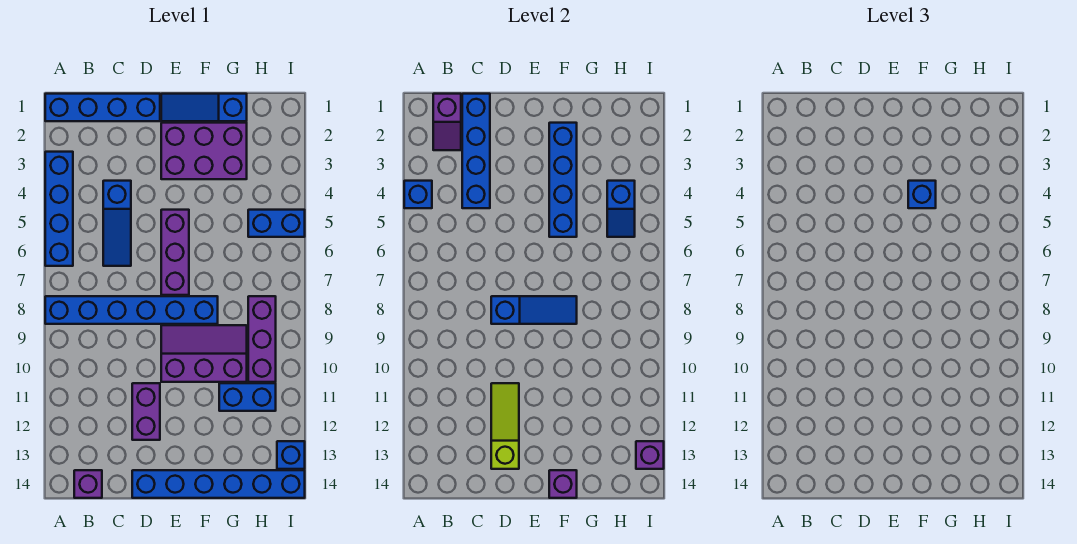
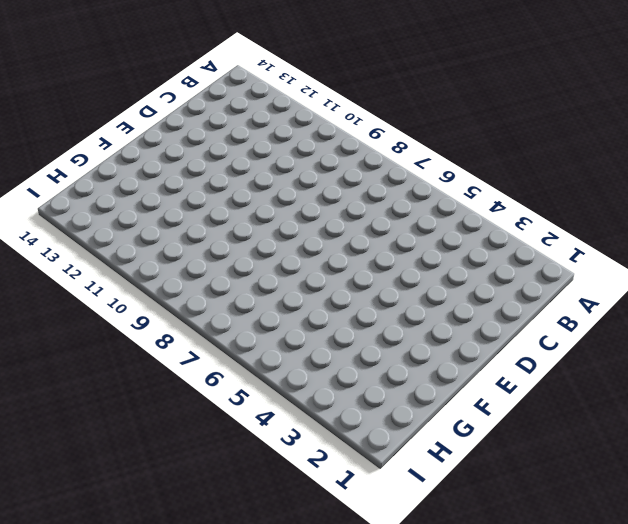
none -> blue brick A1:D1 level 1
none -> blue brick A3:A6 level 1
none -> blue brick A8:F8 level 1

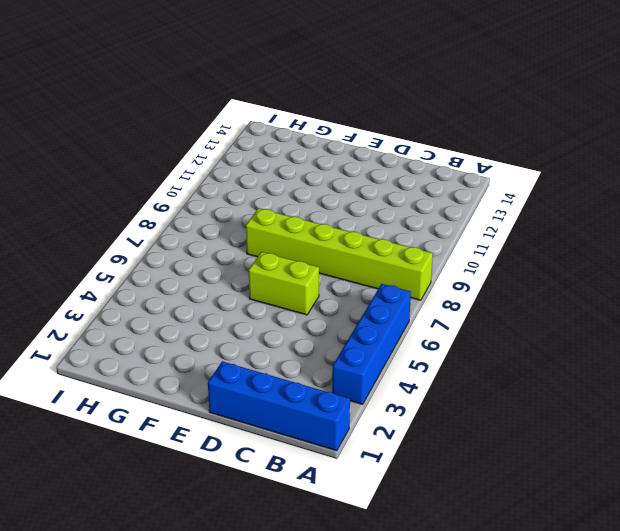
lime brick A8:F8 level 1 -> blue brick A8:F8 level 1
lime brick D6:E6 level 1 -> purple brick E5:E7 level 1
none -> purple brick B14 level 1
none -> blue slope C4:C6 level 1 top 4
none -> purple brick D11:D12 level 1

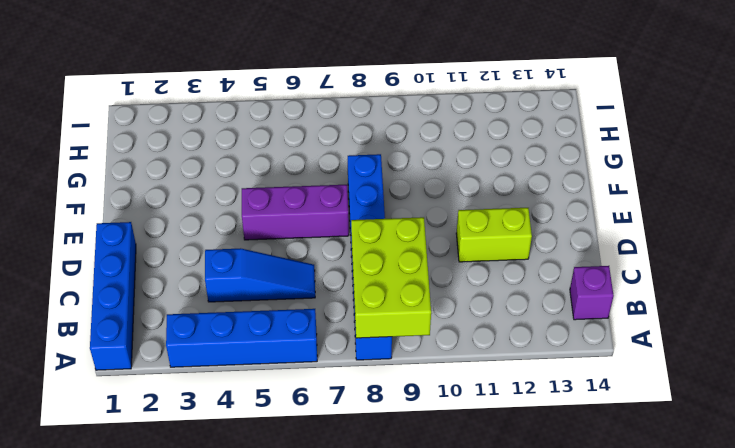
lime brick A8:C9 level 2 -> none
lime brick D11:D12 level 1 -> purple brick D11:D12 level 1
none -> blue brick D14:I14 level 1
none -> blue slope E1:G1 level 1 top G
none -> purple brick E2:G3 level 1

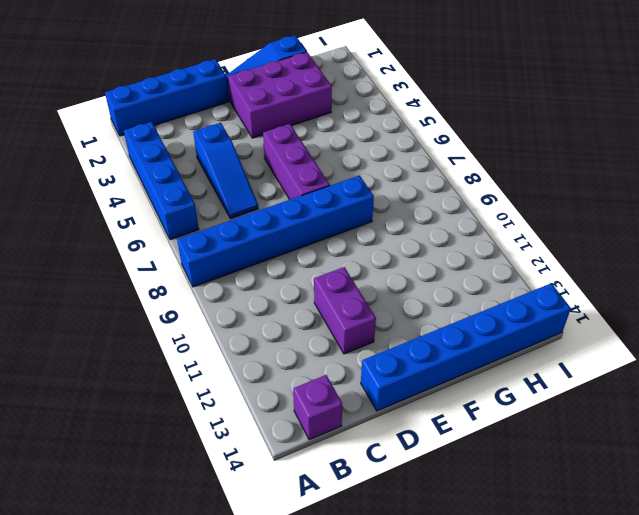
none -> purple slope E9:G10 level 1 top 10
none -> blue brick G11:H11 level 1
none -> blue brick H5:I5 level 1

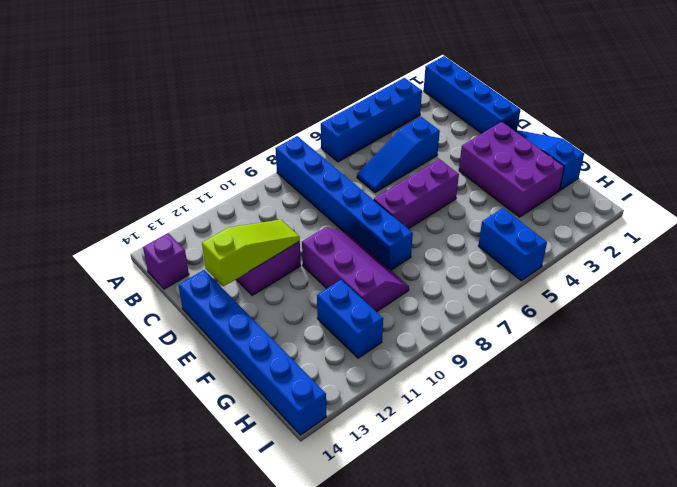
none -> purple brick H8:H10 level 1
none -> blue brick I13 level 1
none -> blue brick A4 level 2

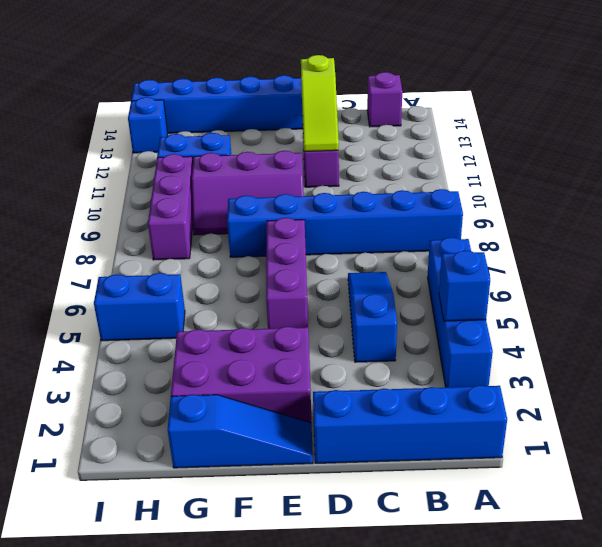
none -> purple slope B1:B2 level 2 top 1
none -> blue brick C1:C4 level 2
none -> blue slope D8:F8 level 2 top D

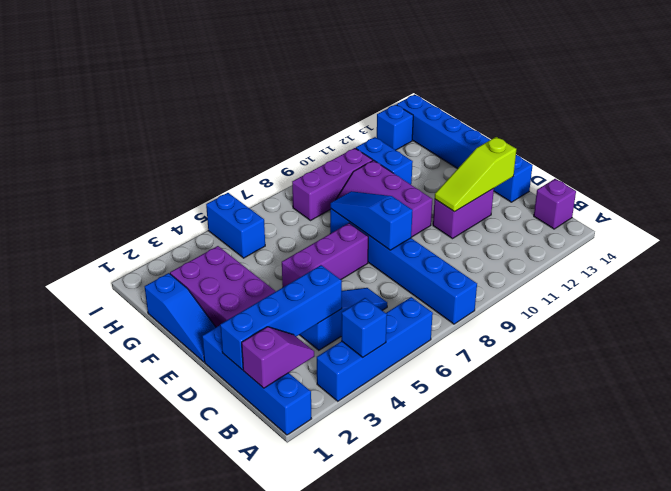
none -> blue brick F2:F5 level 2
none -> purple brick F14 level 2
none -> blue slope H4:H5 level 2 top 4

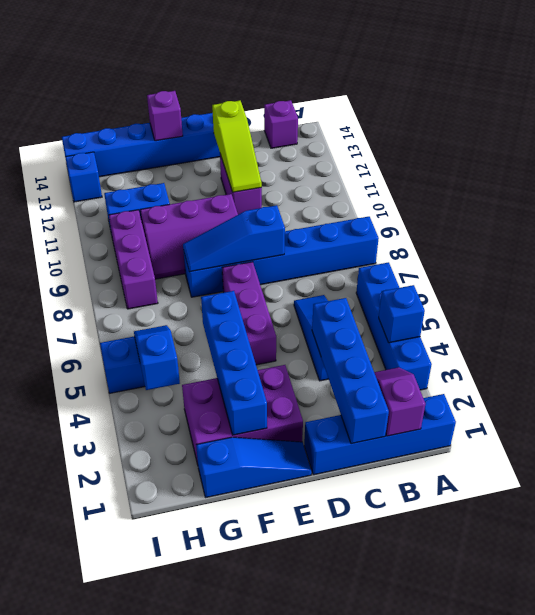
none -> purple brick I13 level 2
none -> blue brick F4 level 3

